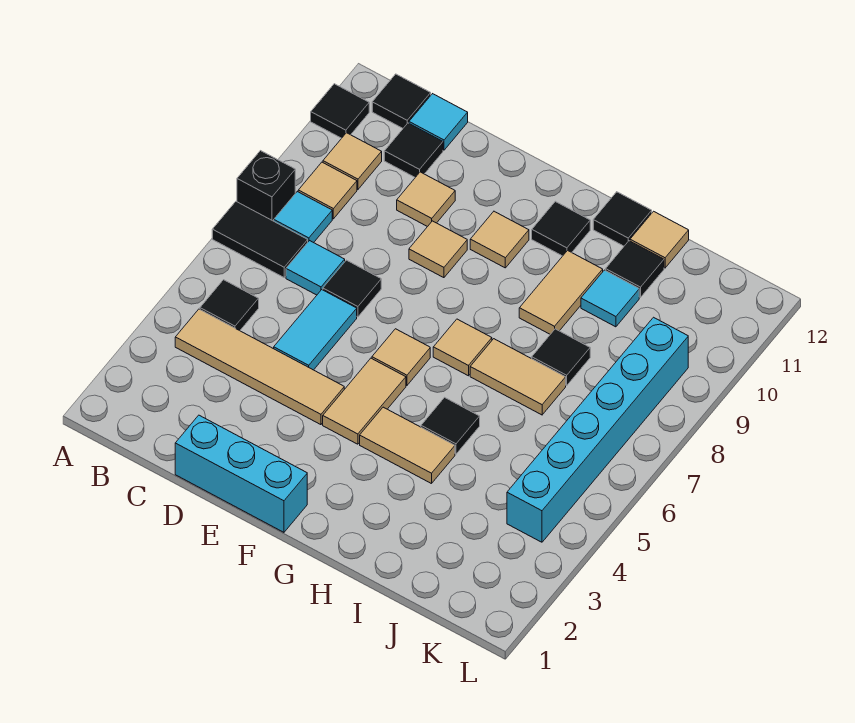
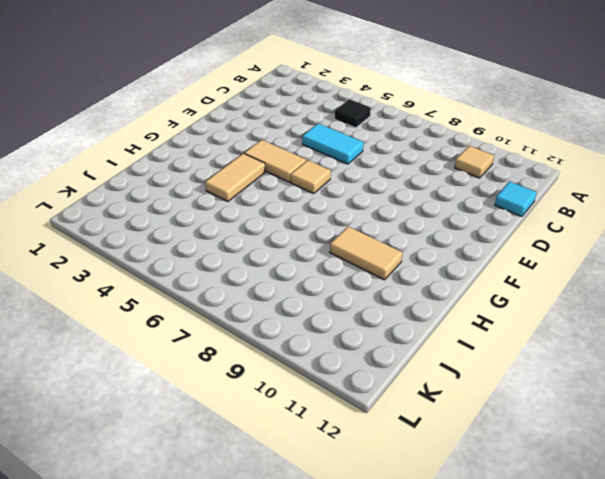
none -> black tile A7:B7 level 1
none -> black brick A8 level 1
none -> black tile A11 level 1
none -> tan tile B4:E4 level 1

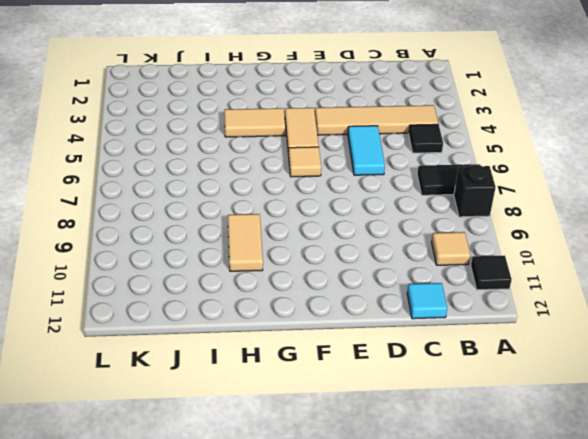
none -> cyan tile B8 level 1
none -> tan tile B9 level 1
none -> black tile B12 level 1
none -> cyan tile C7 level 1

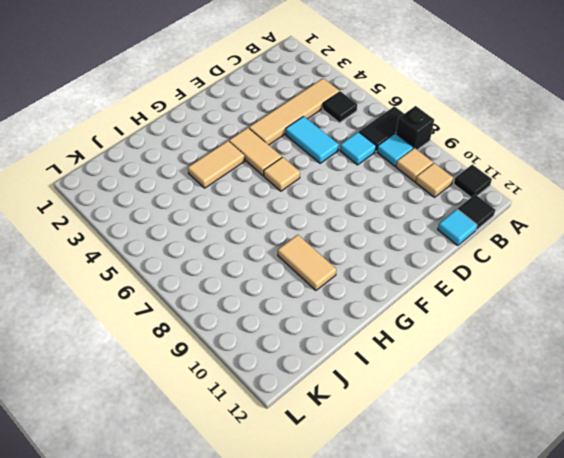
none -> black tile C11 level 1
none -> cyan brick D1:F1 level 1
none -> black tile D7 level 1
none -> tan tile D10 level 1

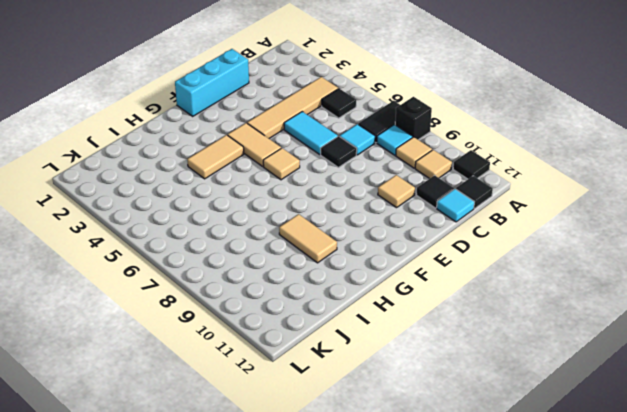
none -> tan tile E9 level 1
none -> tan tile F10 level 1
none -> tan tile G7 level 1
none -> black tile G11 level 1

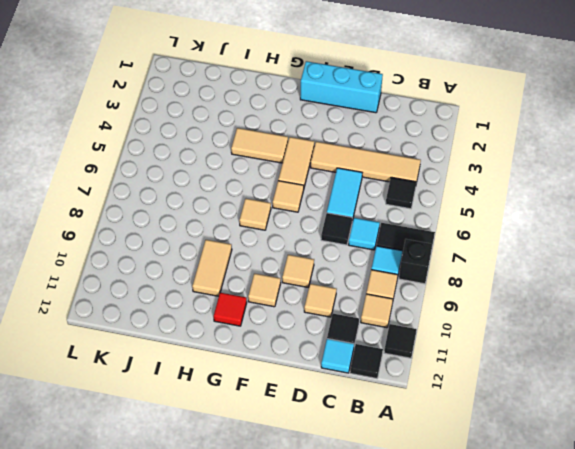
red tile G11 level 1 -> black tile G11 level 1
none -> black tile H5 level 1
none -> tan tile H7:I7 level 1
none -> black tile H12 level 1
none -> black tile I8 level 1

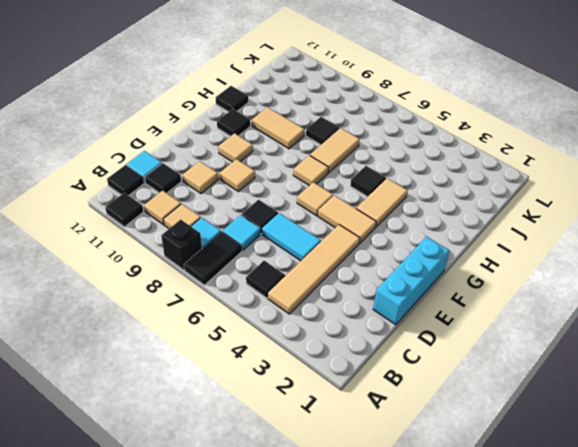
none -> cyan tile I10 level 1
none -> black tile I11 level 1
none -> tan tile I12 level 1
none -> cyan brick K4:K9 level 1

